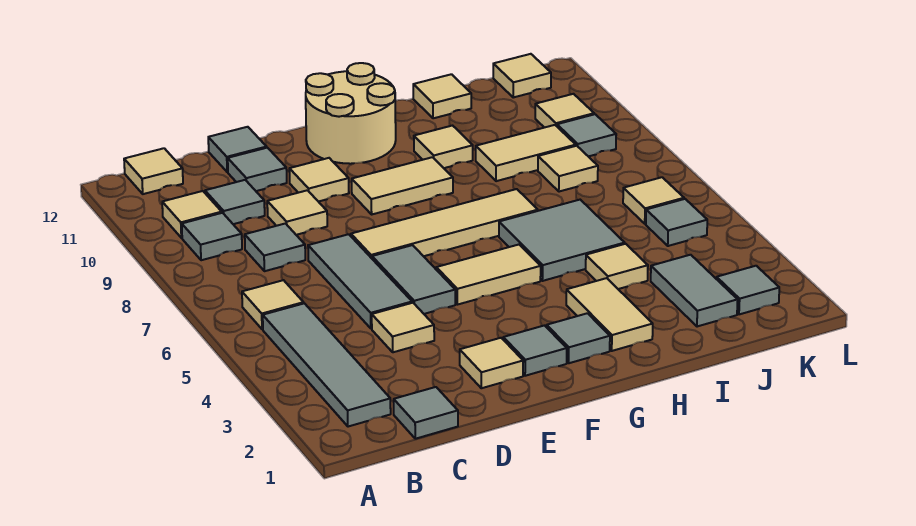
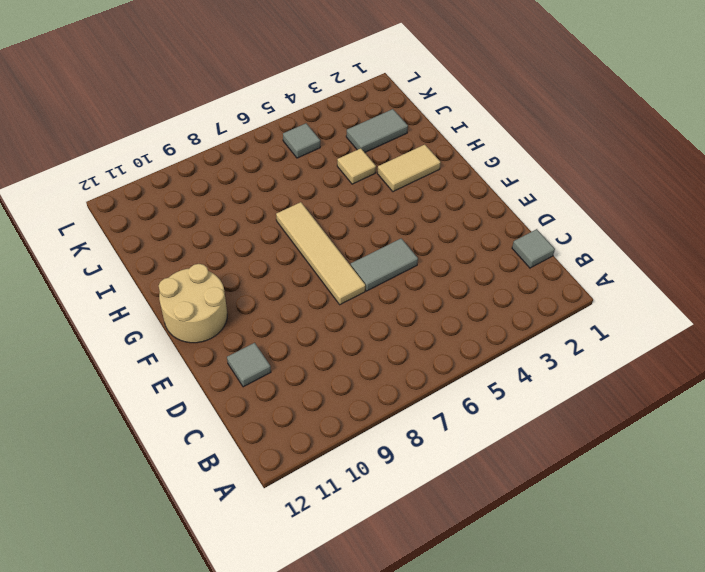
none -> grey tile B2:B5 level 1
none -> tan tile B6 level 1
none -> grey tile B9 level 1
none -> tan tile B10 level 1

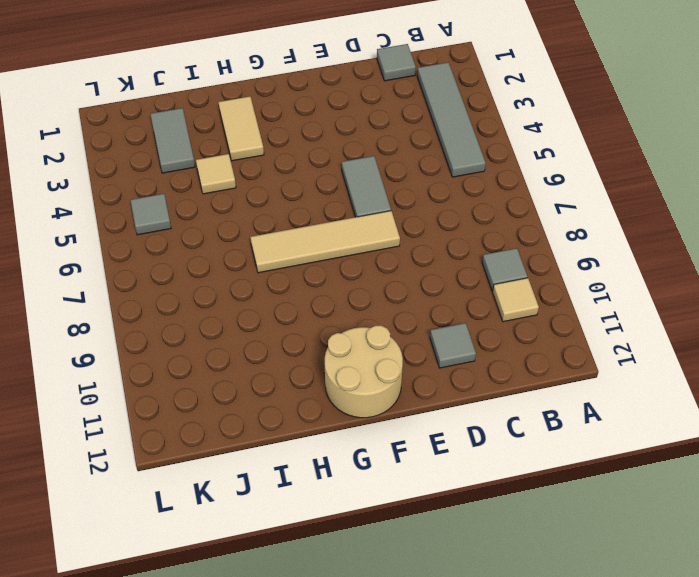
none -> tan tile B6 level 1
none -> tan tile B12 level 1
none -> grey tile C8 level 1
none -> grey tile C10 level 1

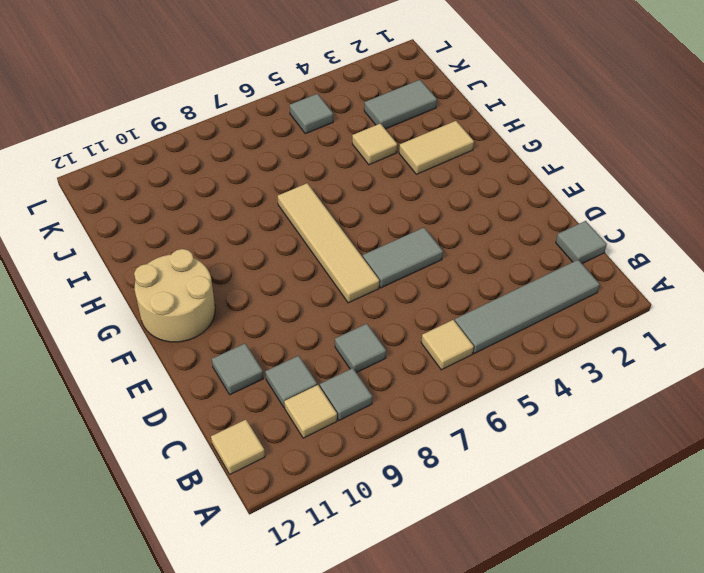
none -> tan tile D4 level 1
none -> grey tile D5:D7 level 1
none -> tan tile D9 level 1
none -> grey tile D12 level 1

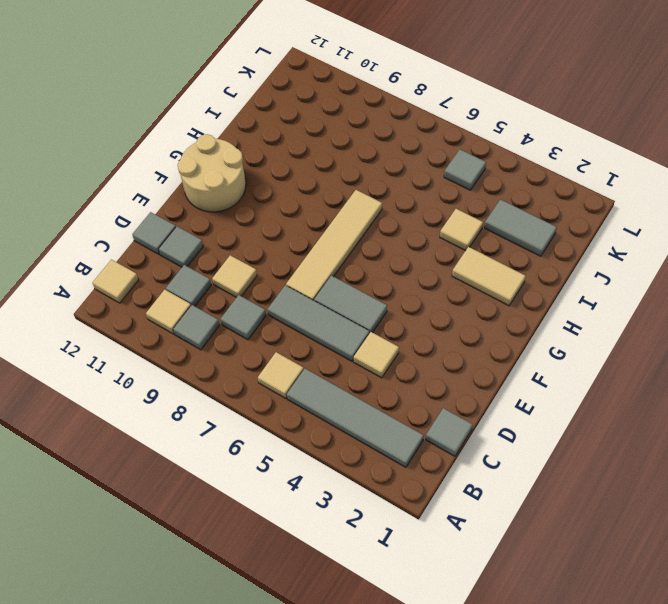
none -> tan tile E2 level 1
none -> tan tile E10 level 1
none -> grey tile F2 level 1
none -> tan tile F5:G5 level 1

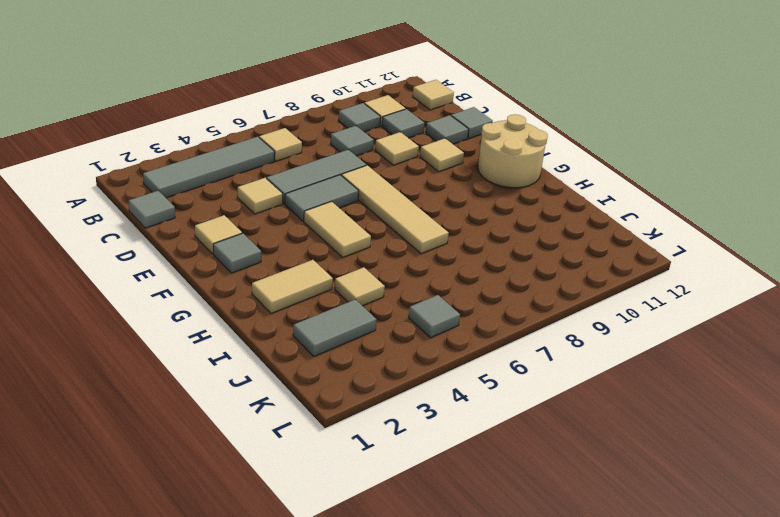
none -> tan tile F9:G9 level 1
none -> grey tile G2 level 1
none -> grey tile H5:I6 level 1
none -> tan tile H10 level 1

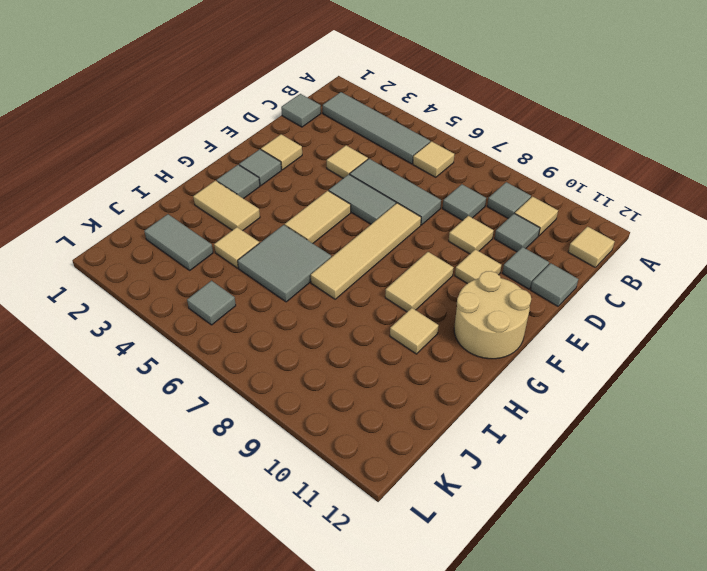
none -> tan tile I9:J9 level 1
none -> tan tile I12 level 1
none -> tan tile J8 level 1
none -> grey tile K2 level 1

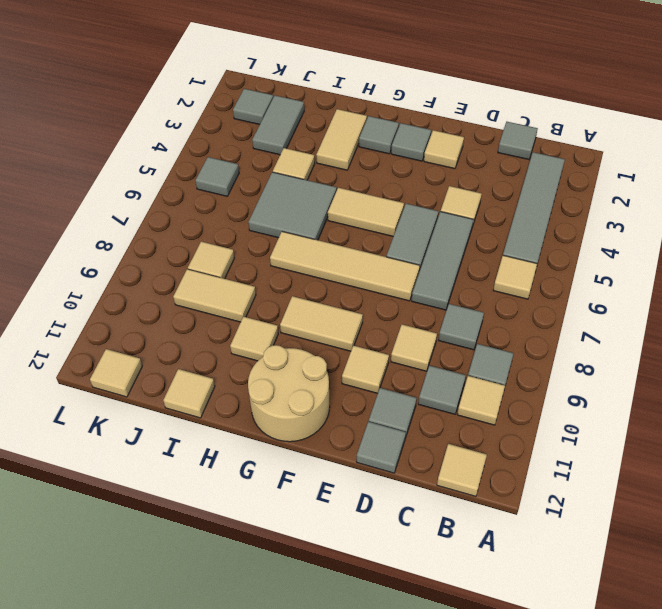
none -> tan tile K6 level 1
none -> grey tile K9 level 1
none -> tan tile K10 level 1

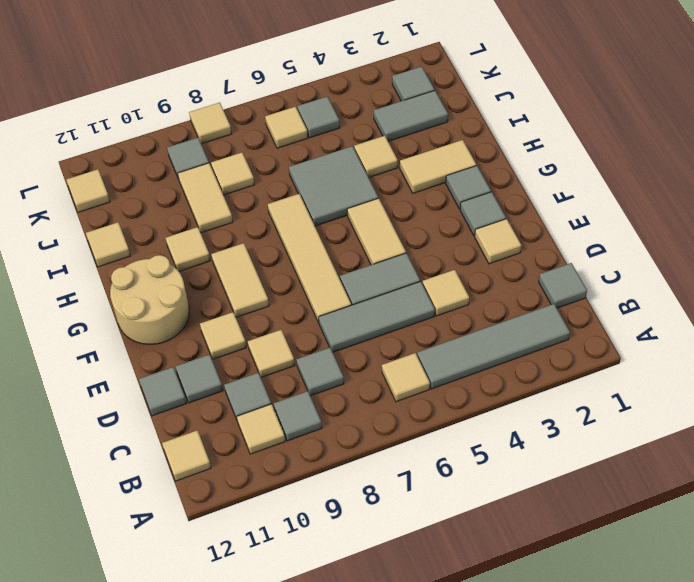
tan tile L8 level 1 -> tan tile K10 level 1

